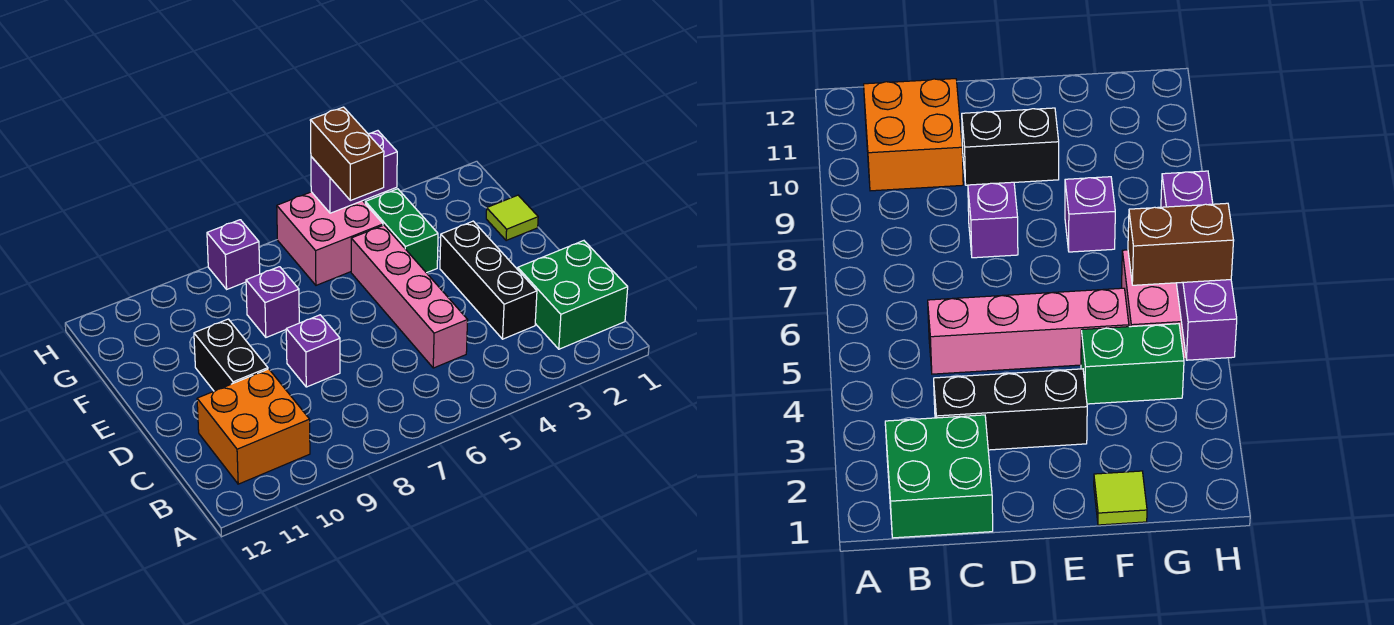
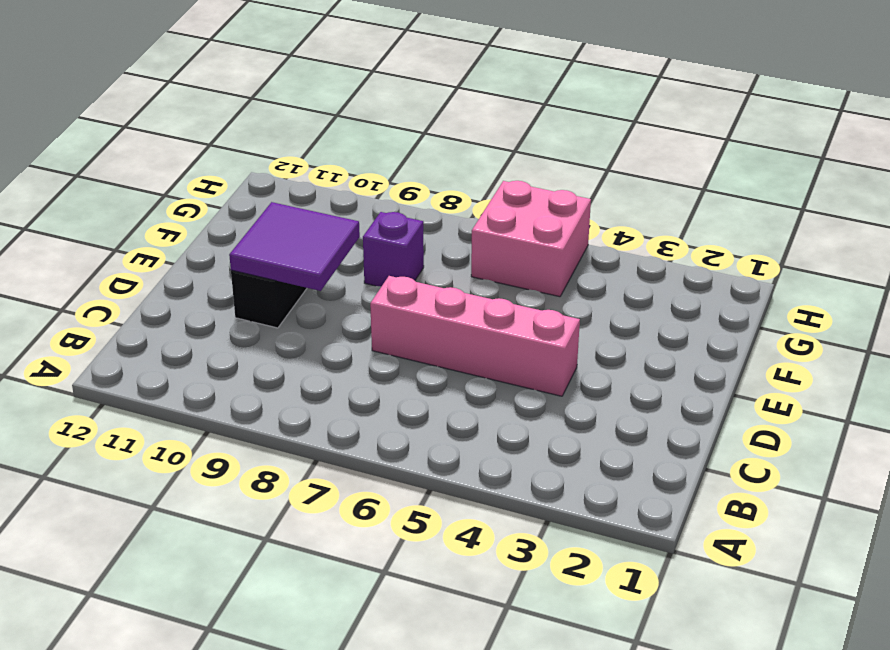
pink brick D4:D7 level 1 -> pink brick C5:F5 level 1
purple tile D9:E10 level 2 -> none
none -> green brick B1:C2 level 1
none -> orange brick B10:C11 level 1
none -> black brick C3:E3 level 1

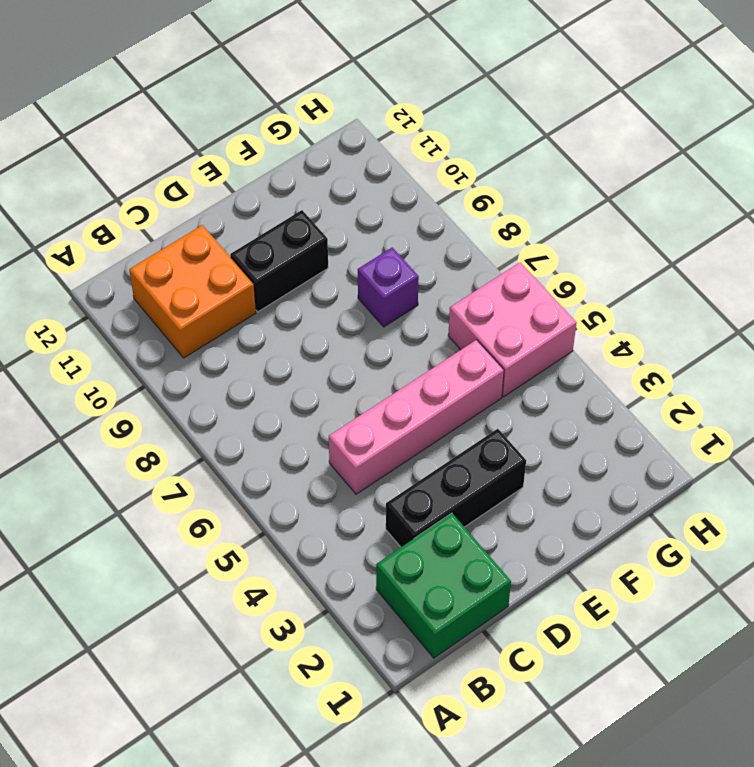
none -> purple brick D8 level 1
none -> lime tile F1 level 1
none -> green brick F4:G4 level 1

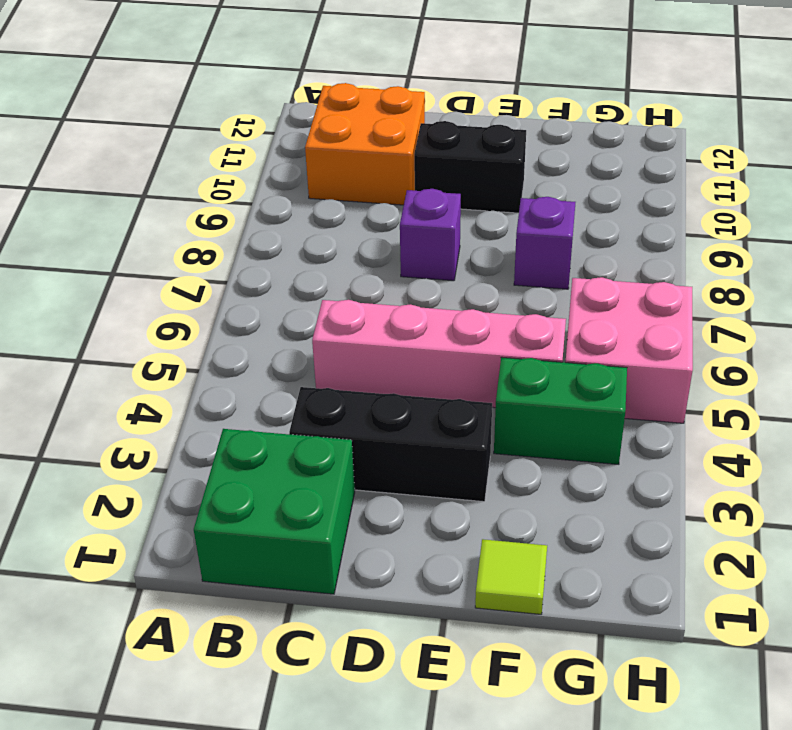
none -> purple brick H8 level 1
none -> purple brick H4:H5 level 2
none -> brown brick G5:H5 level 3

